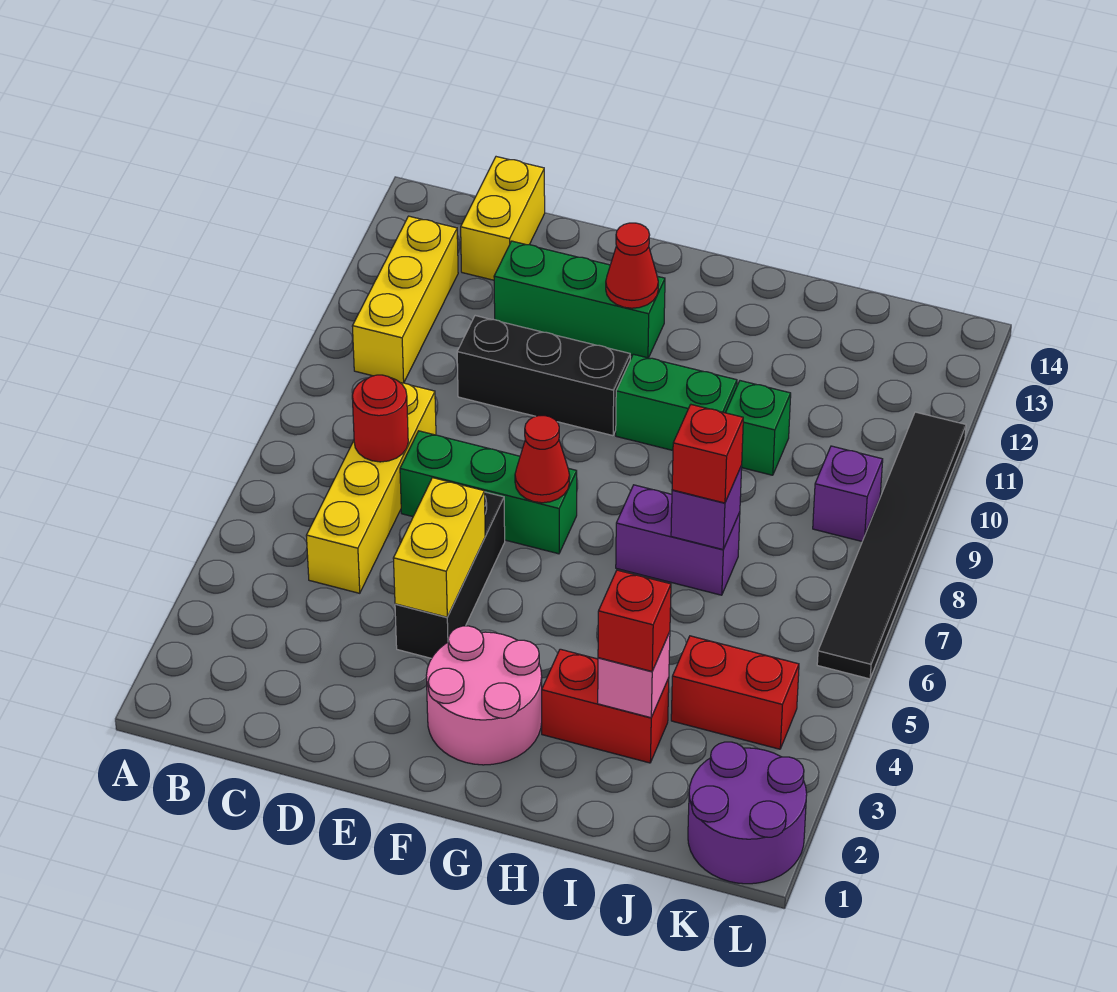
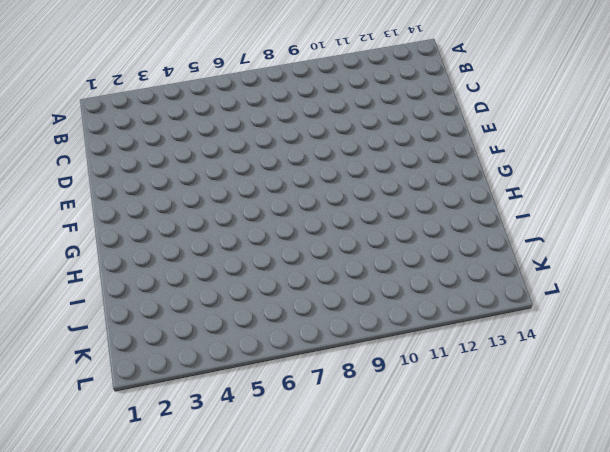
none -> yellow brick B10:B12 level 1
none -> yellow brick C5:C8 level 1
none -> yellow brick C13:C14 level 1

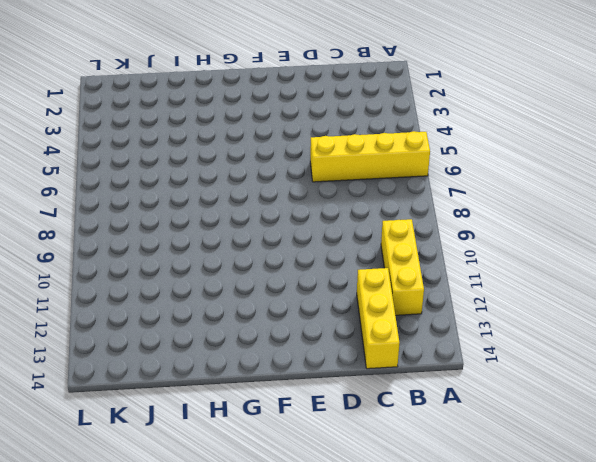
yellow brick A6:D6 level 1 -> yellow brick C5:C8 level 1
yellow brick C12:C14 level 1 -> yellow brick C13:C14 level 1
none -> green brick D7:F7 level 1
none -> black brick D10:F10 level 1
none -> green brick D12:F12 level 1

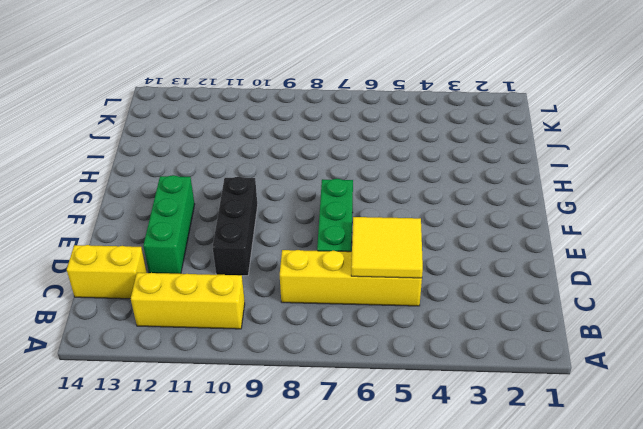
yellow tile C5:D6 level 2 -> none
none -> black brick E4:E6 level 1
none -> pink round brick F2:G3 level 1
none -> green brick G10:H10 level 1

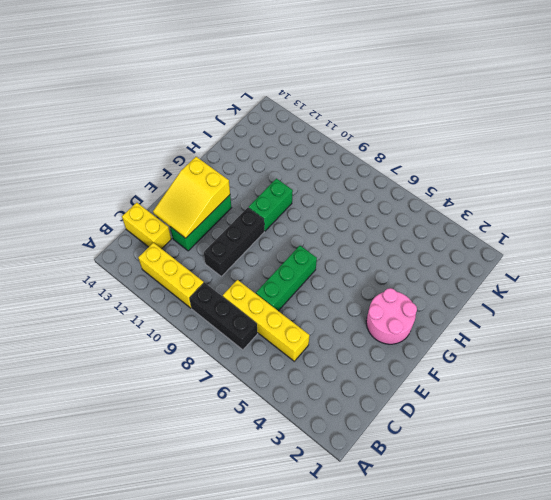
black brick B7:B9 level 1 -> black brick E4:E6 level 1
yellow slope D12:F13 level 2 top F -> red cone F12 level 2
none -> red brick H3:I3 level 1
none -> purple brick H7:I7 level 1
none -> green brick I10 level 1

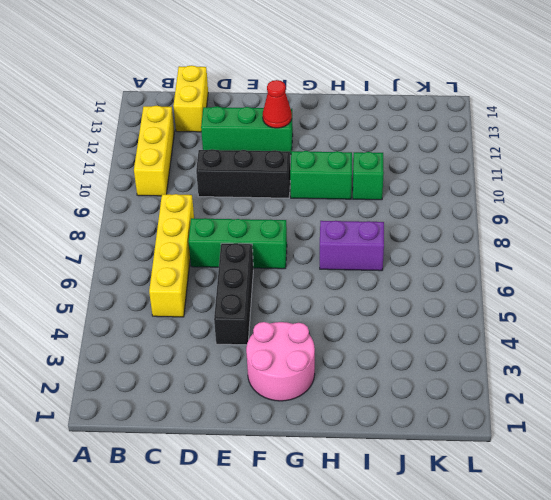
none -> red brick H3:I3 level 1
none -> red brick J4:K4 level 1
none -> purple round brick K1:L2 level 1

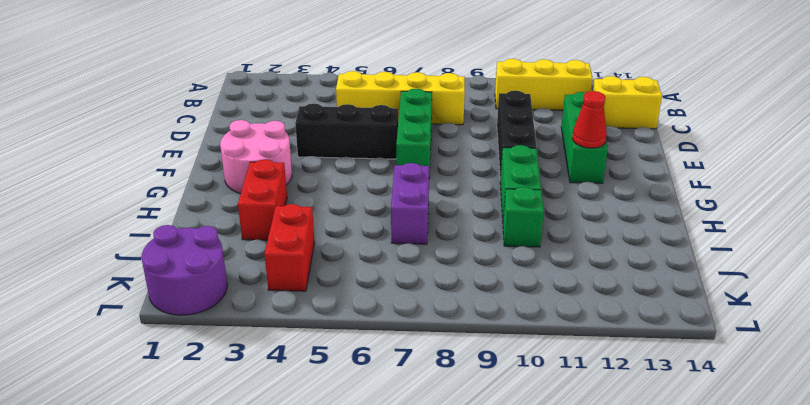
none -> purple brick K9 level 1
none -> black tile L6:L11 level 1
none -> red round brick C7 level 2

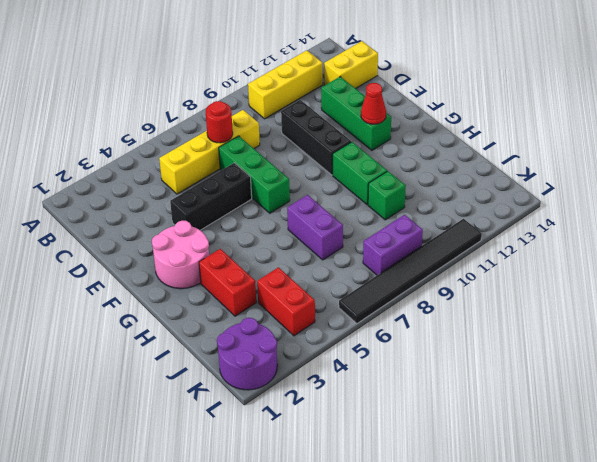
purple brick K8:K9 level 1 -> purple brick K9 level 1
none -> yellow brick E4:E5 level 2
none -> red cone F7 level 2
none -> pink brick I3 level 2

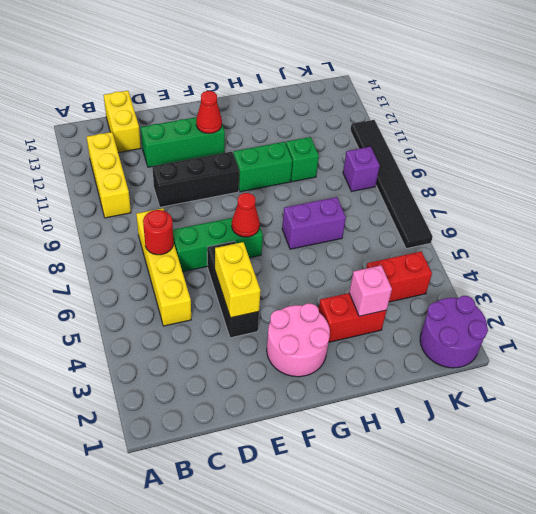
none -> purple brick I7 level 2
none -> red brick I3 level 3
none -> red brick I7 level 3

